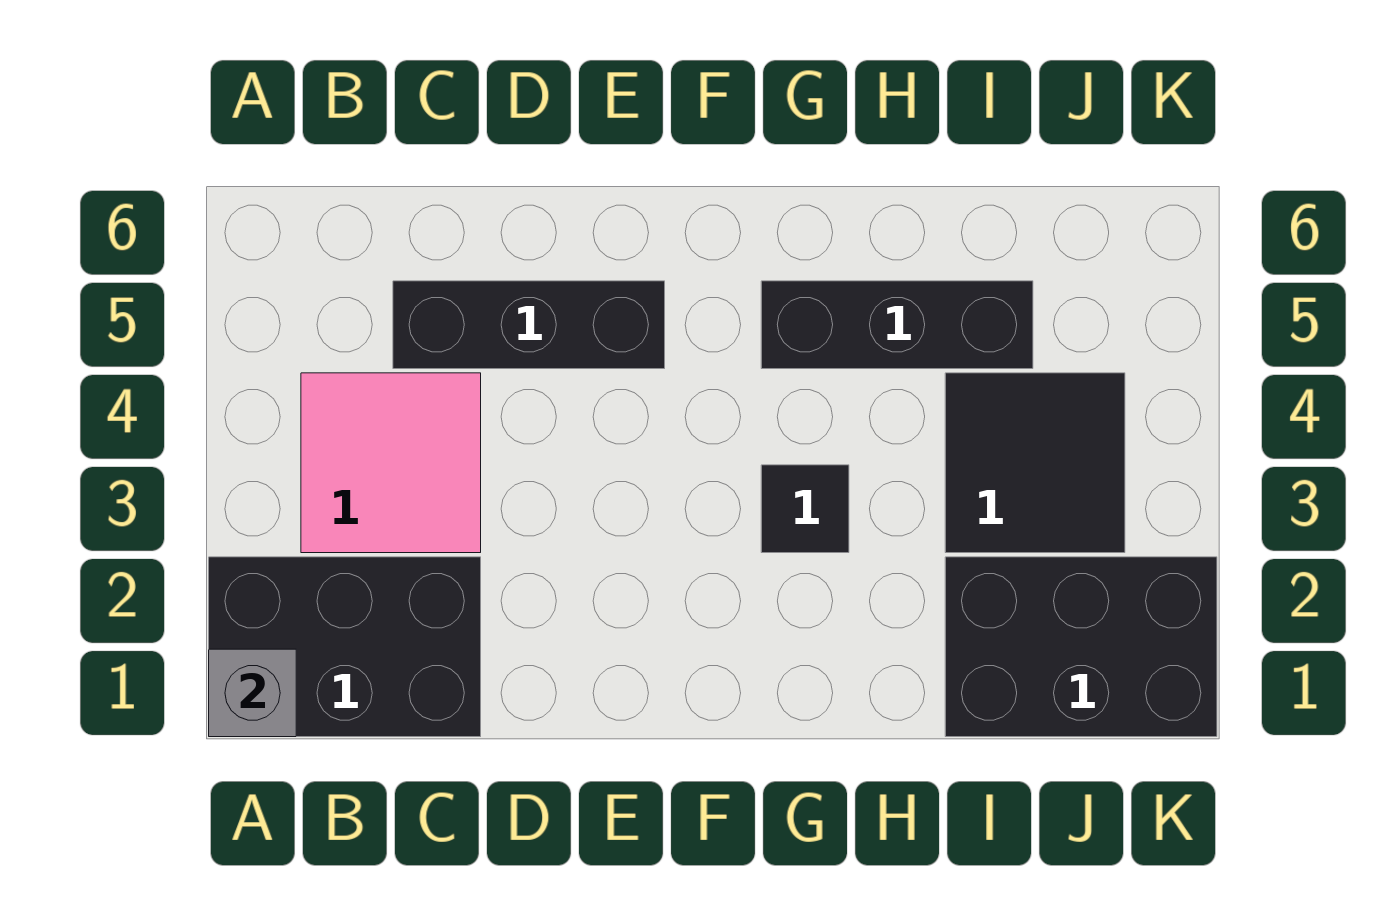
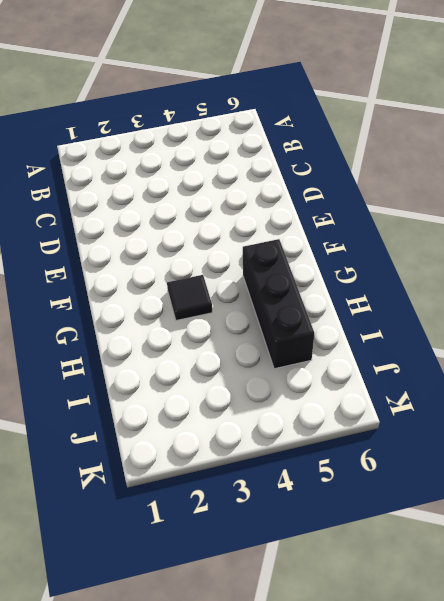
none -> black brick A1:C2 level 1
none -> pink tile B3:C4 level 1

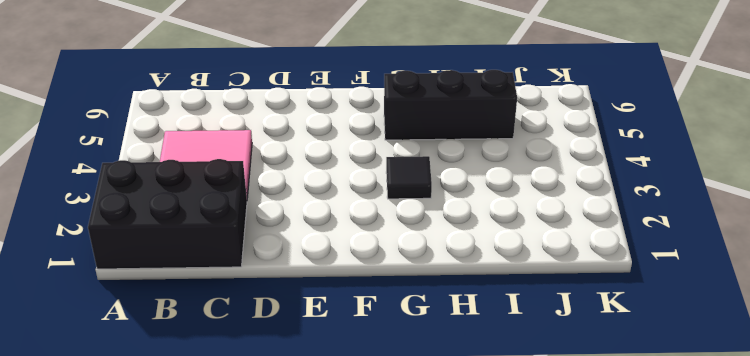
none -> black brick C5:E5 level 1
none -> black brick I1:K2 level 1

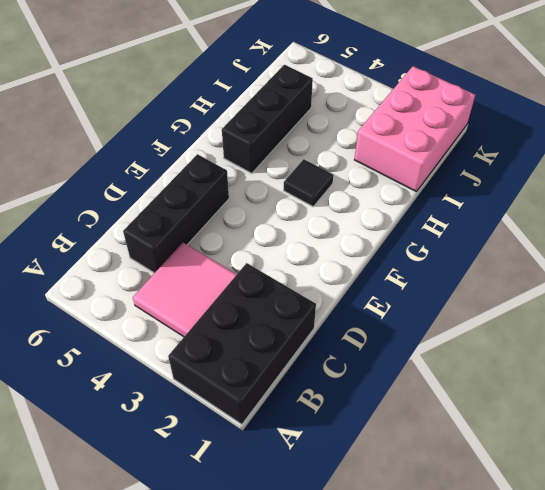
pink brick I1:K2 level 1 -> black brick I1:K2 level 1
none -> black tile I3:J4 level 1
none -> grey brick A1 level 2

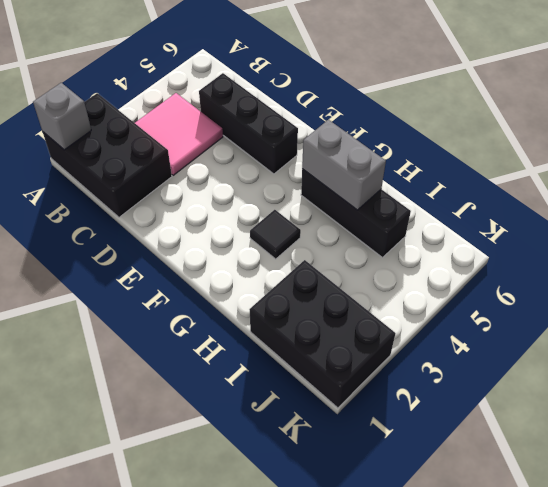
grey brick G5:H5 level 2 -> none
none -> black tile I3:J4 level 1

